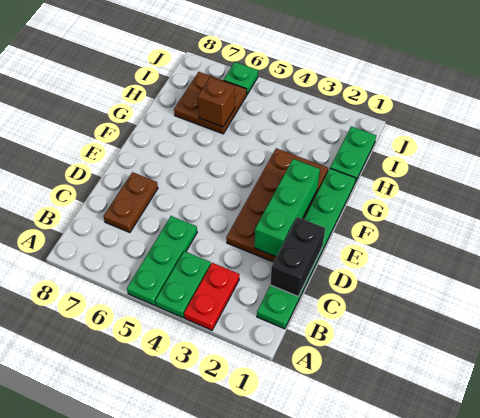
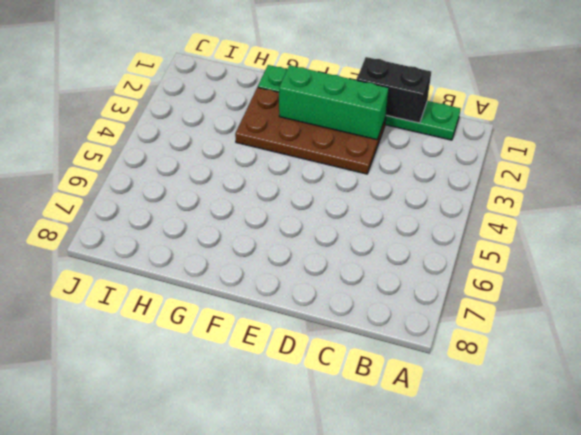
none -> red plate A3:B3 level 1
none -> green plate A4:B4 level 1
none -> green plate A5:C5 level 1

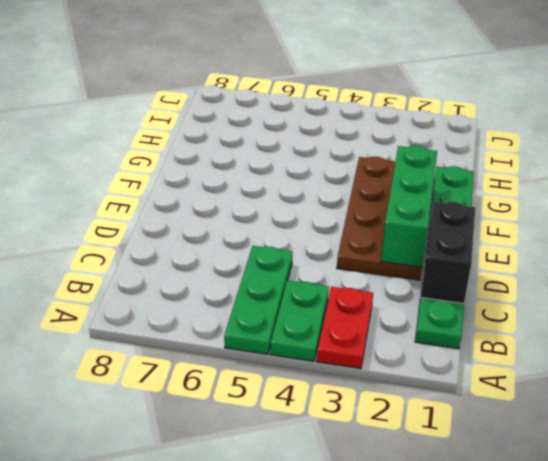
none -> brown plate C7:D7 level 1
none -> green plate H1:I1 level 1
none -> brown plate H6:I7 level 1

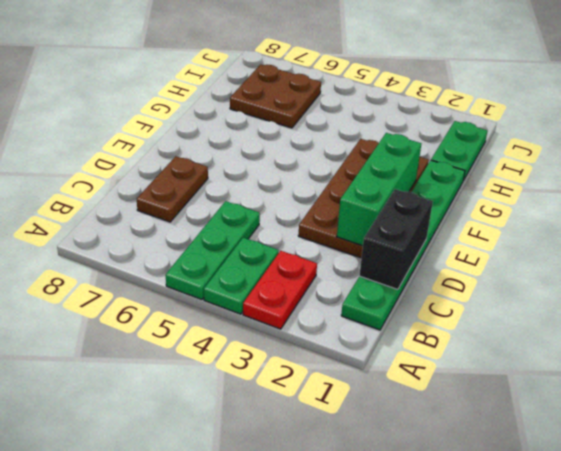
none -> green plate J6 level 1
none -> brown brick H6 level 2

